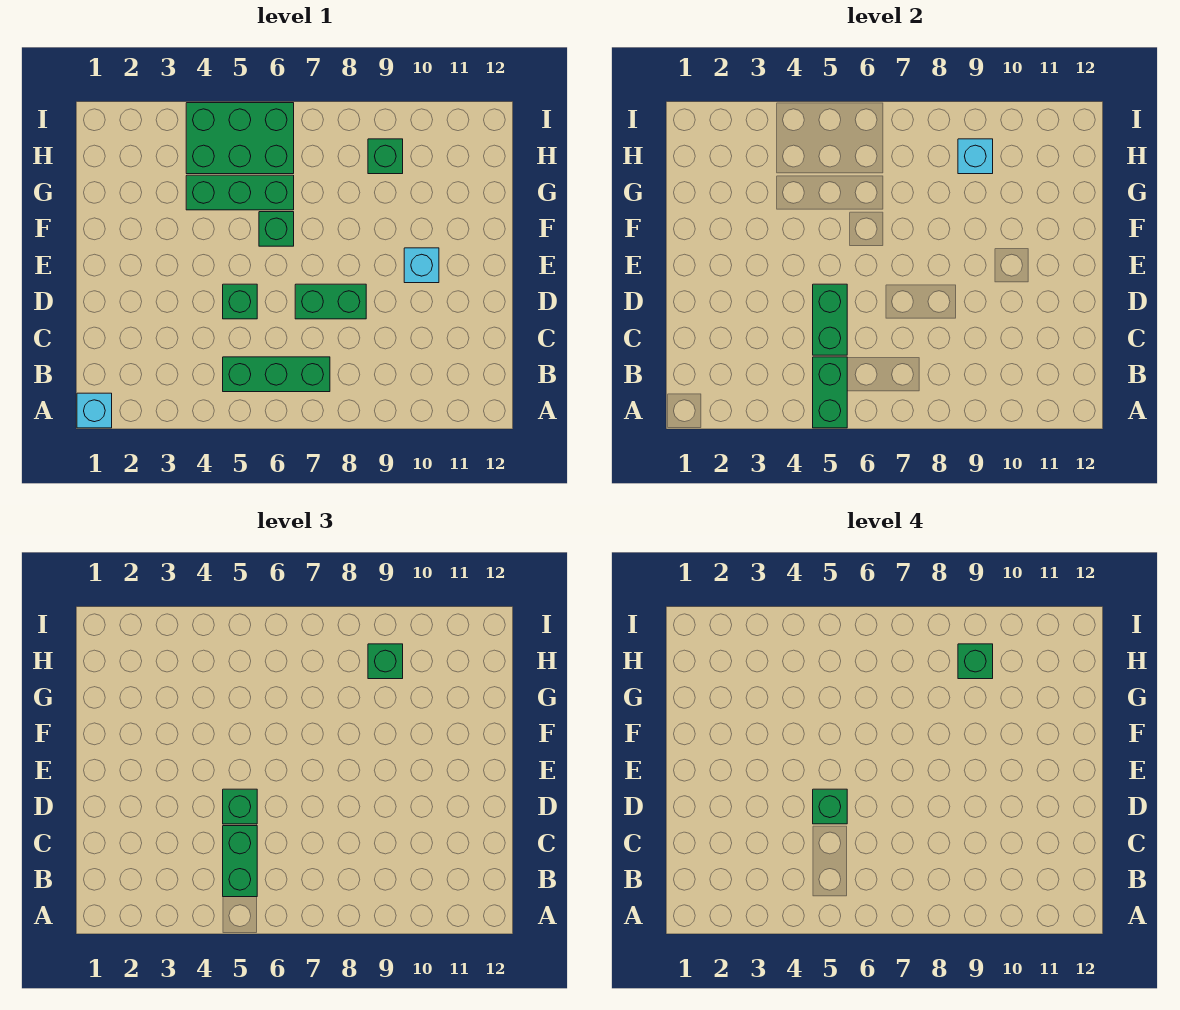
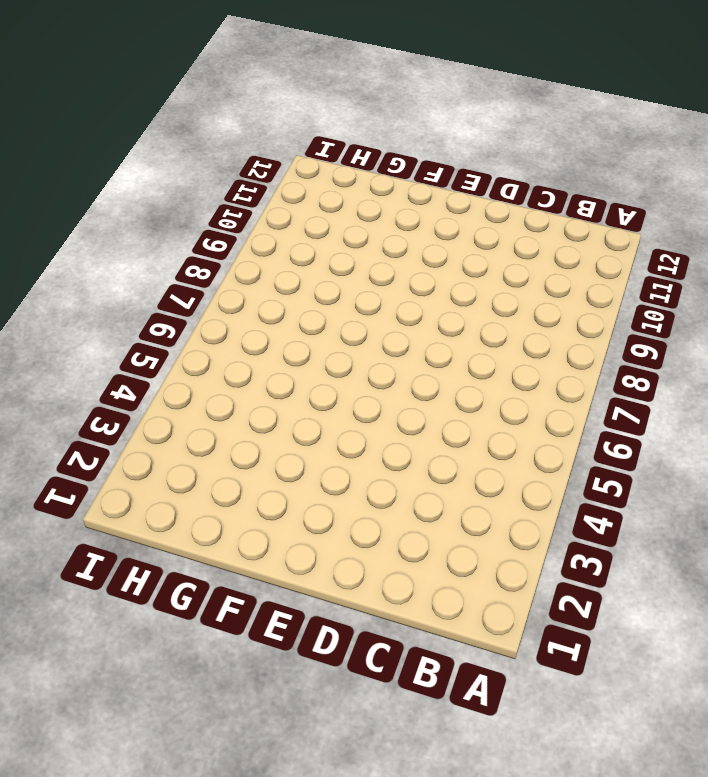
none -> cyan brick A1 level 1
none -> green brick B5:B7 level 1
none -> green brick D5 level 1

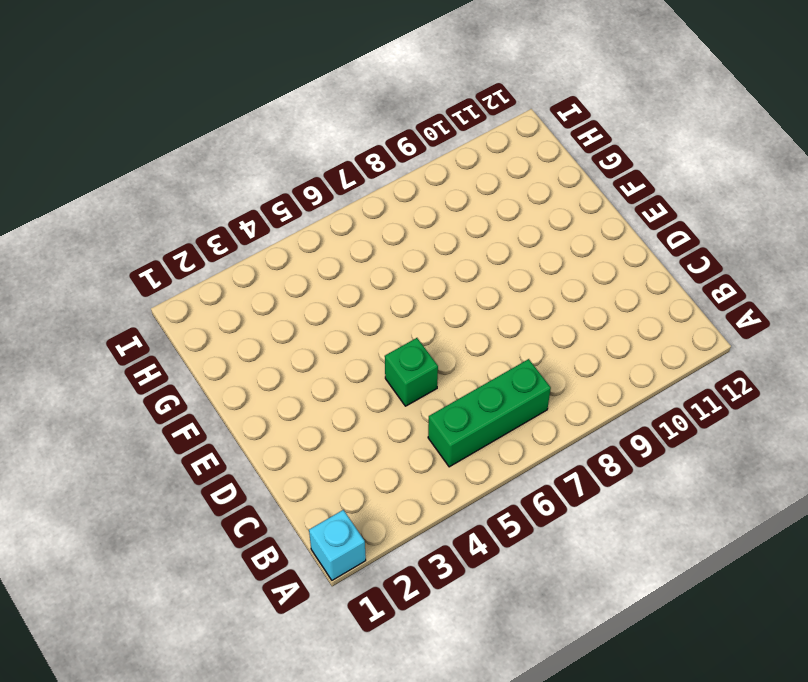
none -> green brick D7:D8 level 1
none -> cyan brick E10 level 1
none -> green brick F6 level 1

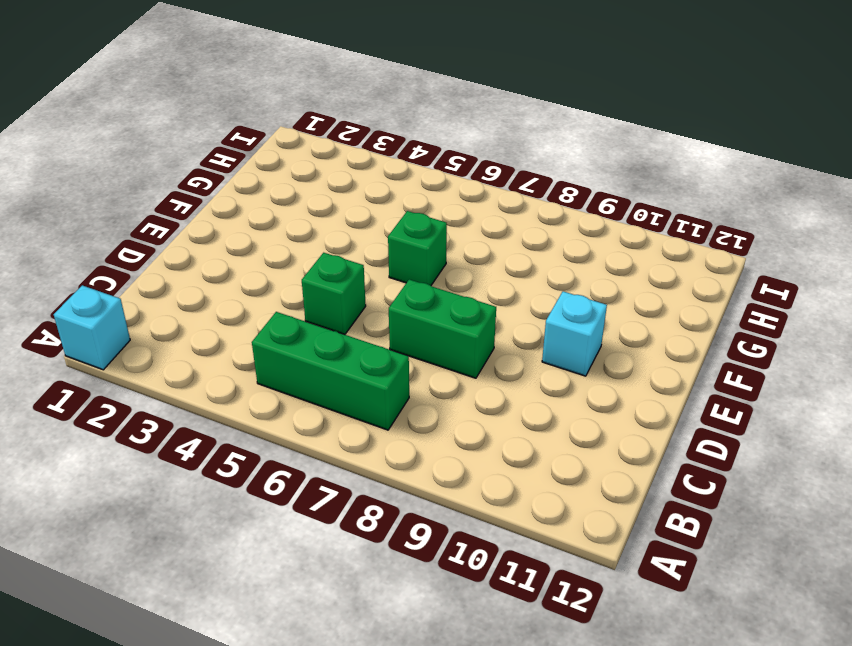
none -> green brick G4:G6 level 1
none -> green brick H4:I6 level 1
none -> green brick H9 level 1

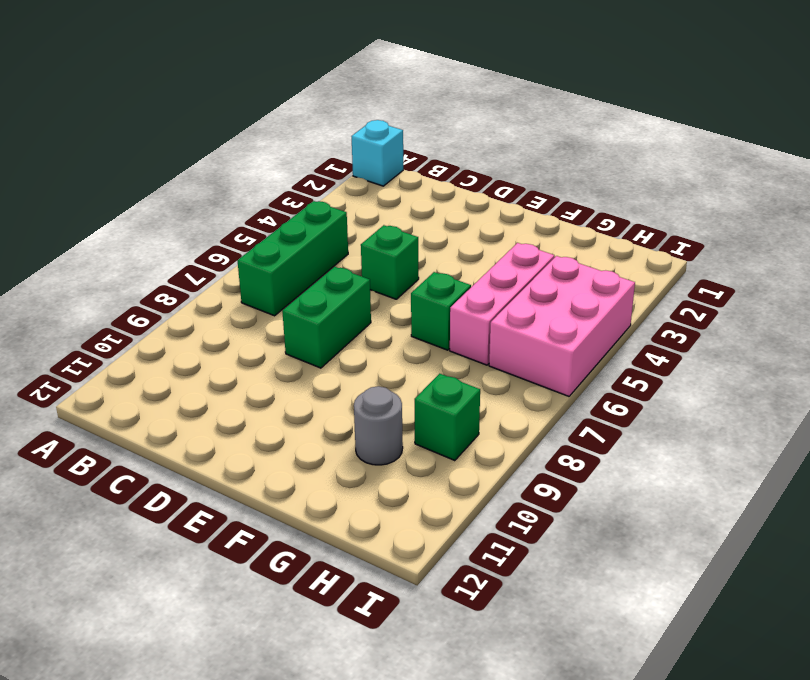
pink brick G4:G6 level 1 -> green brick G4:G6 level 1
grey round brick G10 level 1 -> none
pink brick H4:I6 level 1 -> green brick H4:I6 level 1
none -> cyan brick E10 level 1
none -> green brick A5:B5 level 2
none -> green brick C5:D5 level 2

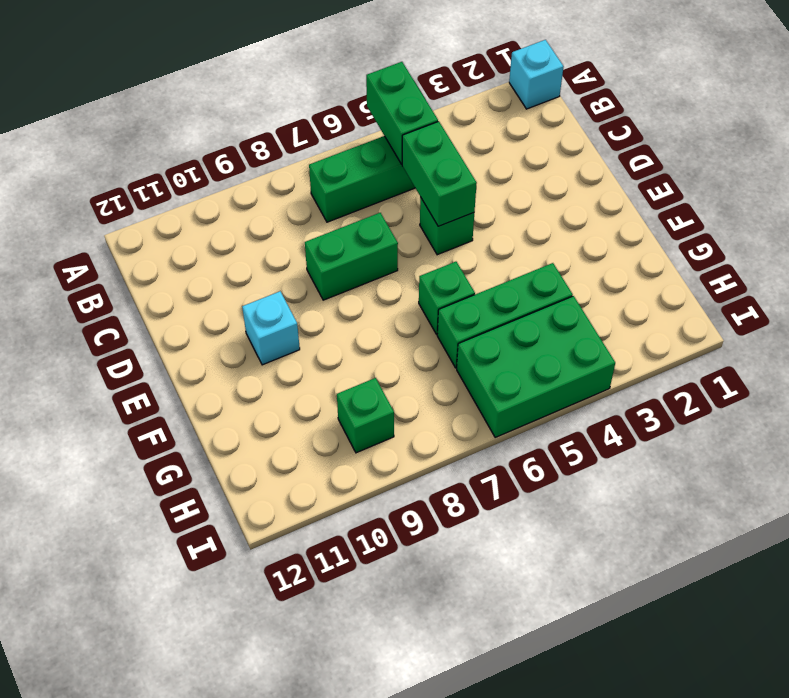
none -> cyan brick H9 level 2
none -> green brick B5:C5 level 3
none -> green brick D5 level 3

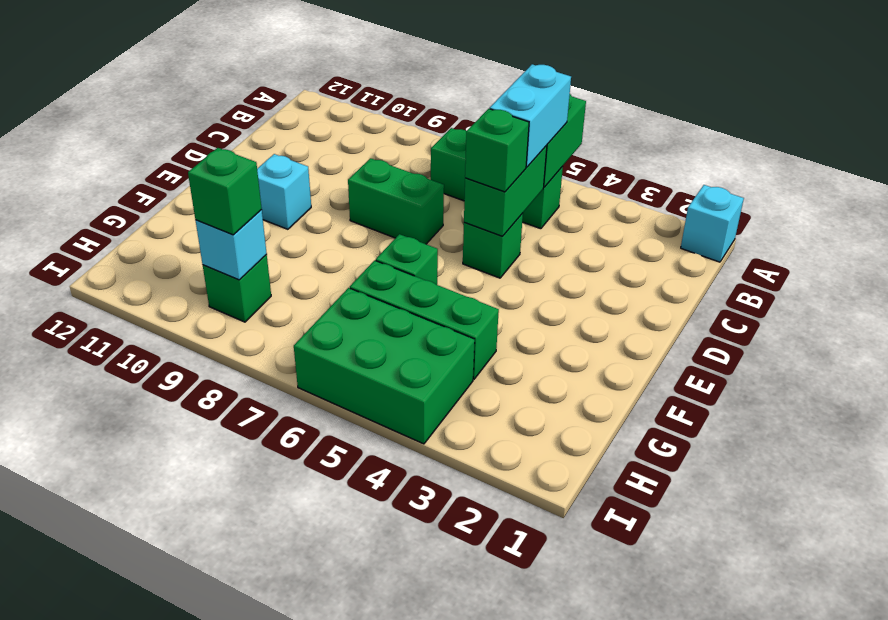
cyan brick B5:C5 level 3 -> green brick B5:C5 level 3
none -> green brick D5 level 4
none -> green brick H9 level 4

